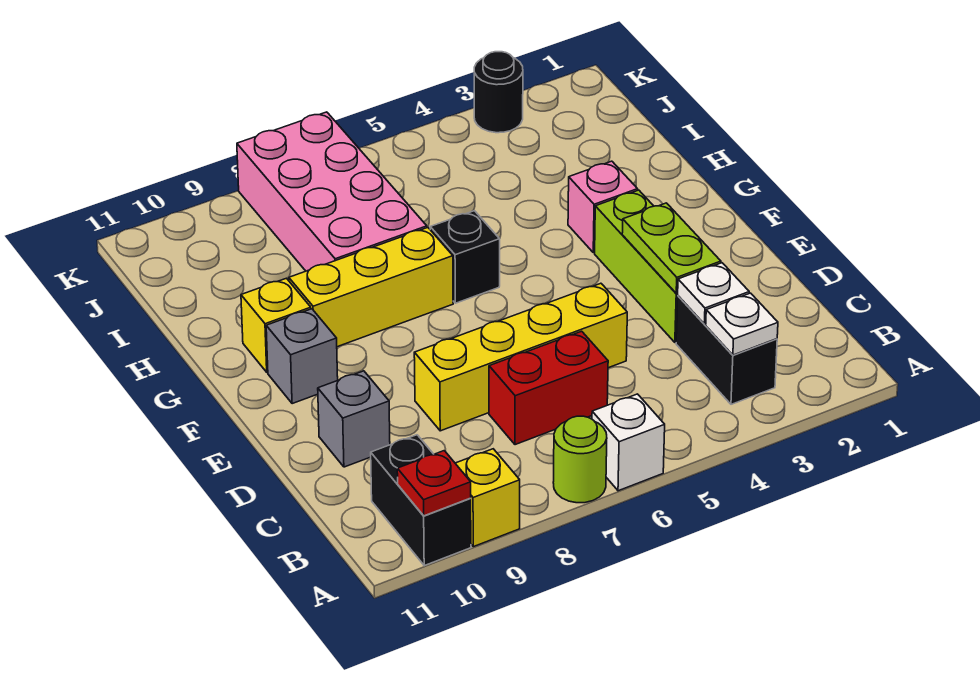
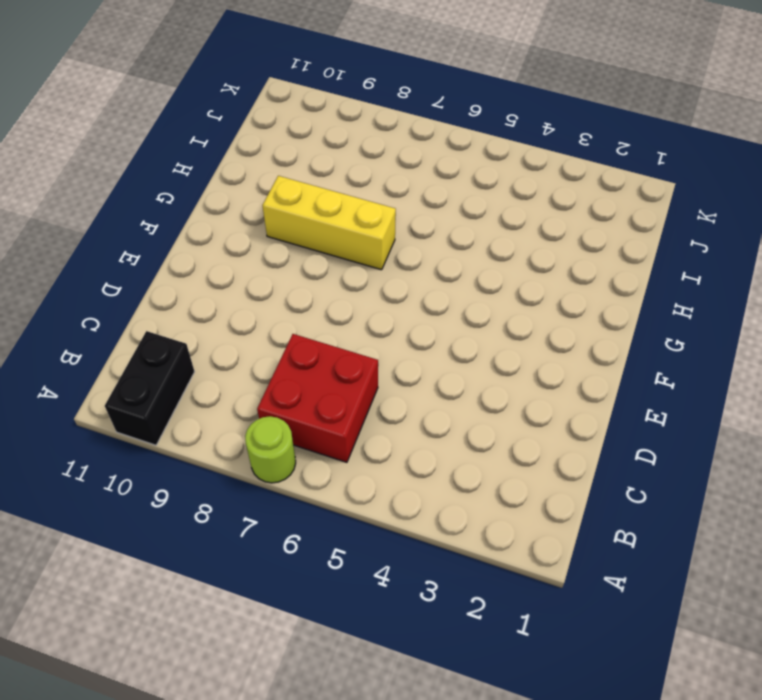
red brick B6:C7 level 1 -> red brick C6:C7 level 1
none -> white brick A6 level 1
none -> yellow brick A9 level 1
none -> black brick B3:C3 level 1

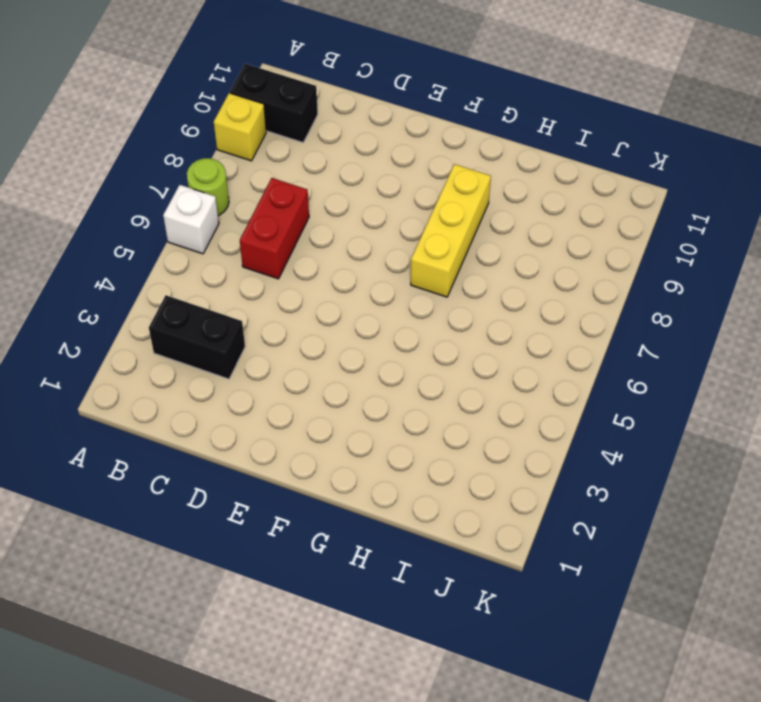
none -> lime brick D3:F3 level 1
none -> yellow brick D5:D8 level 1
none -> grey brick D10 level 1

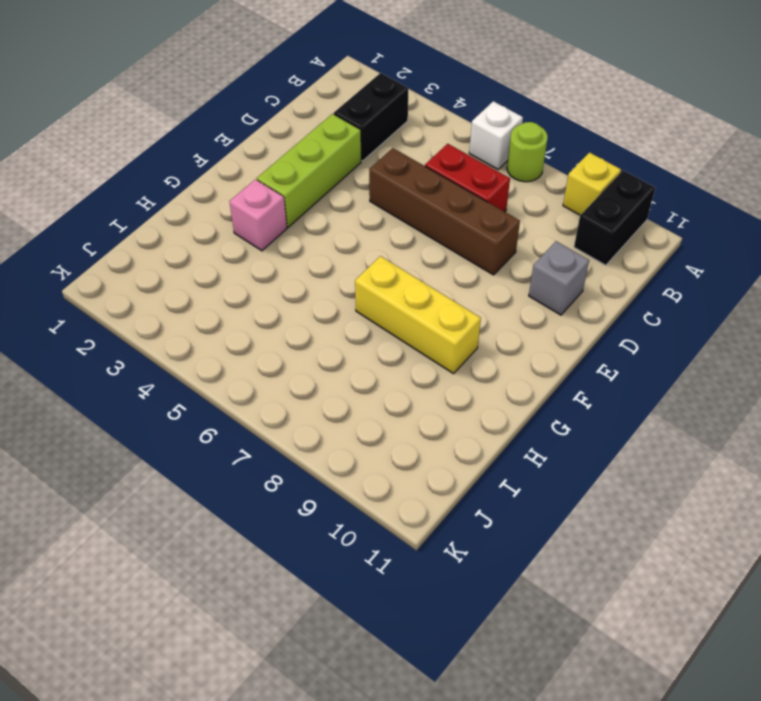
brown brick D5:D8 level 1 -> yellow brick D5:D8 level 1
none -> grey brick F10 level 1
none -> black brick G6 level 1
none -> yellow brick G10 level 1

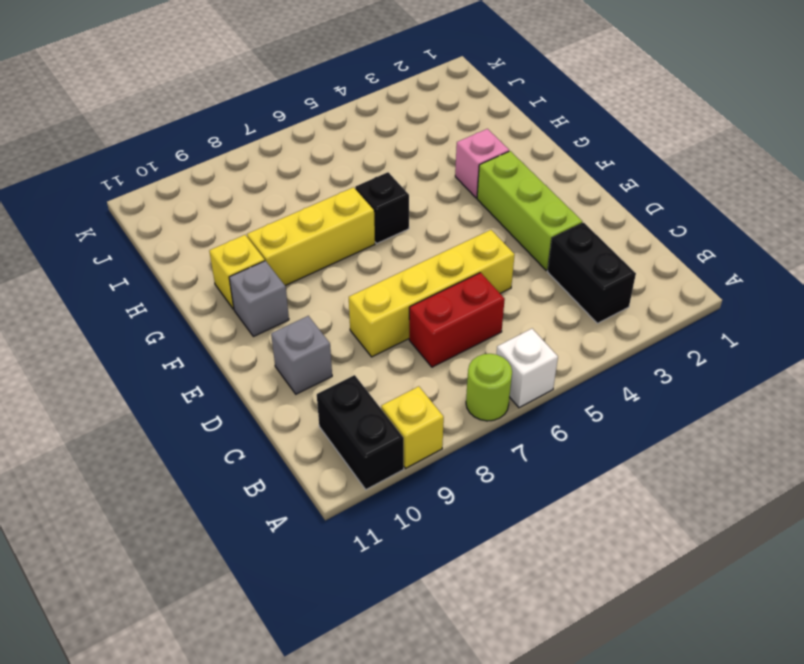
none -> pink brick H7:K8 level 1
none -> black round brick K3 level 1
none -> red plate A10 level 2

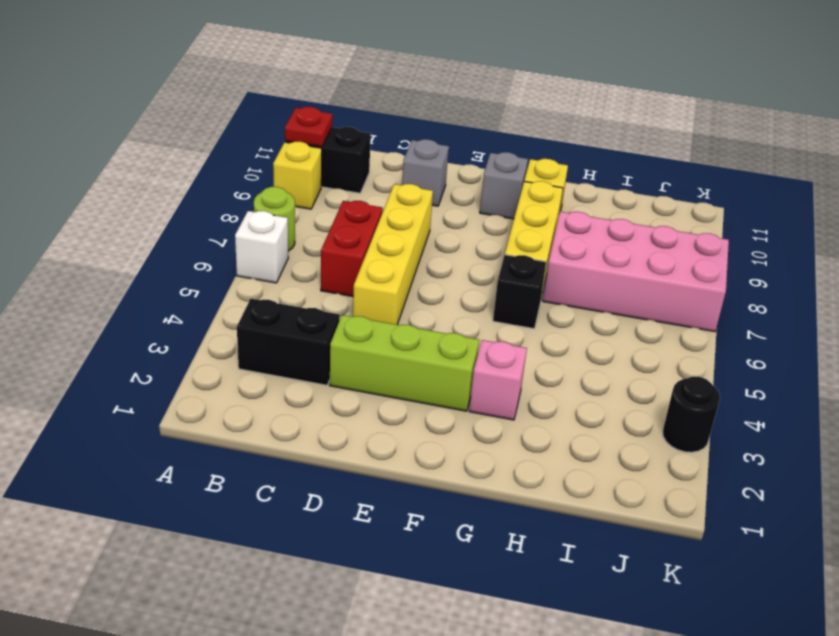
none -> white plate B3 level 2
none -> white plate C3 level 2
none -> lime plate D3:E3 level 2

